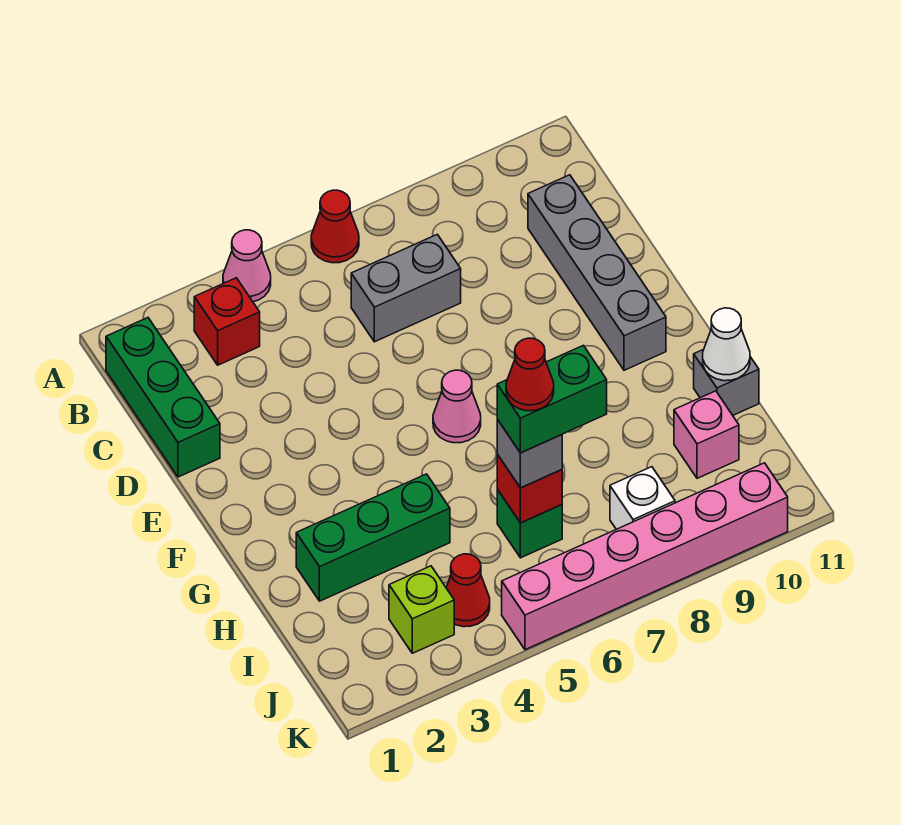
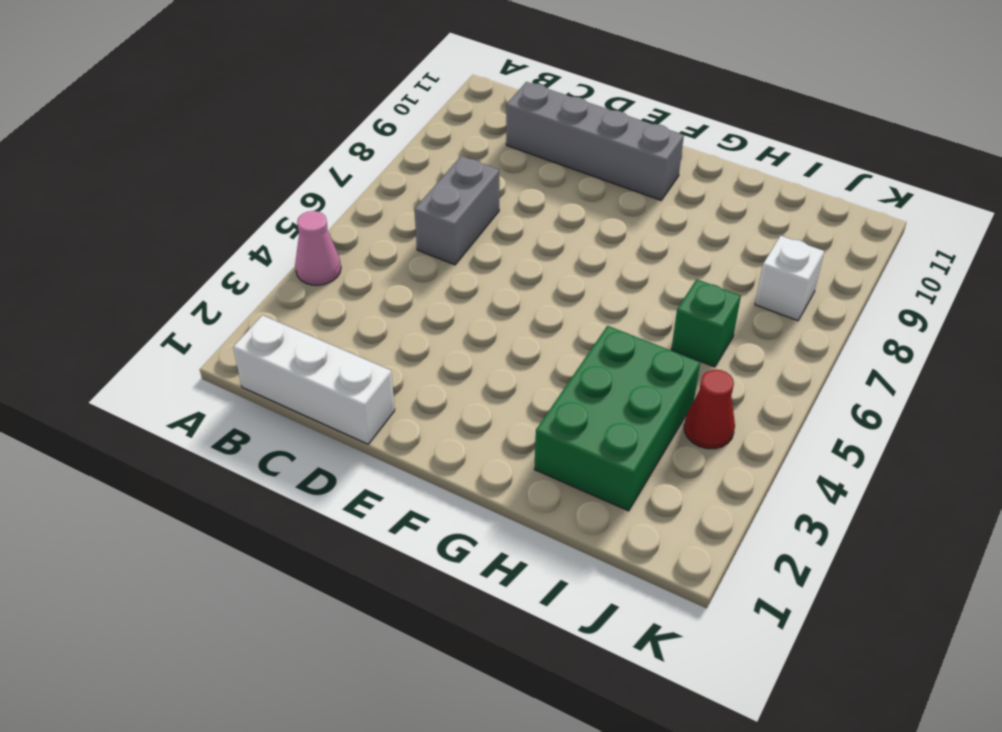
white brick B1:D1 level 1 -> green brick B1:D1 level 1
green brick H2:I4 level 1 -> green brick H2:H4 level 1
none -> red cone A6 level 1
none -> red brick B3 level 1
none -> pink cone F6 level 1

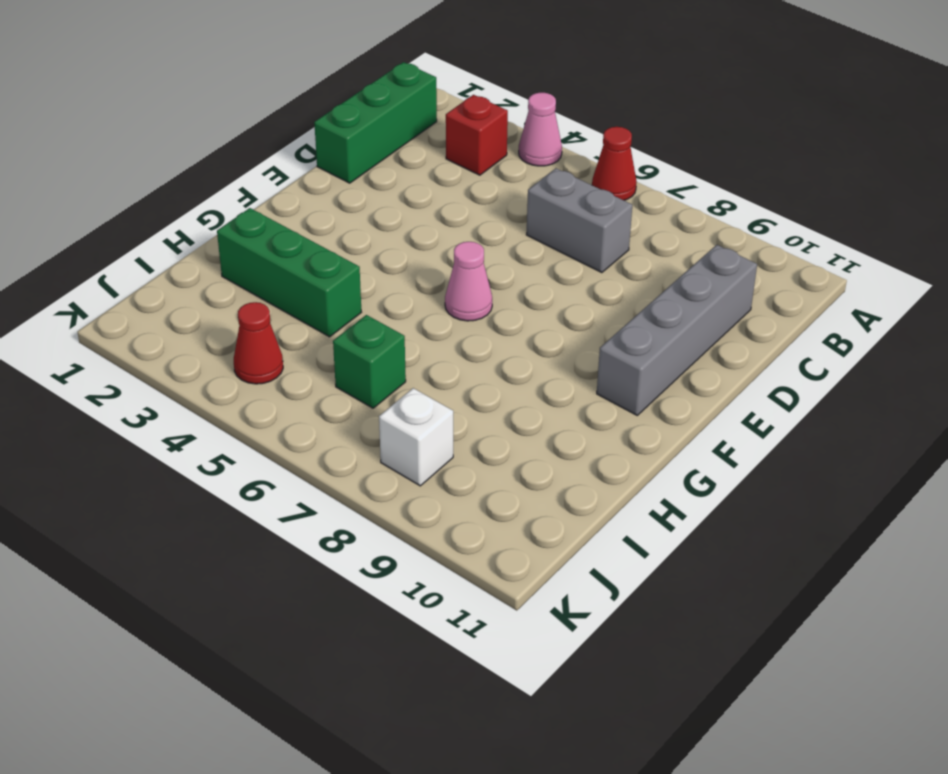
none -> grey brick H11 level 1
none -> pink brick I10 level 1
none -> lime brick J3 level 1

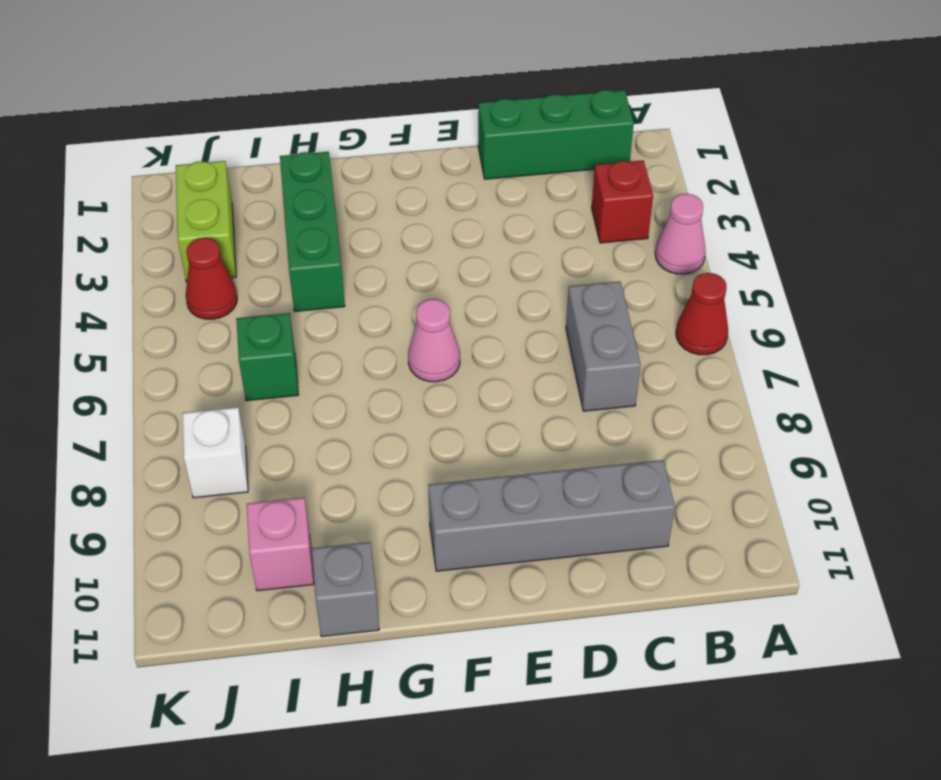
lime brick J2:J3 level 1 -> lime brick J3 level 1
none -> pink brick K5:K10 level 1
none -> white cone H11 level 2
none -> red brick I6 level 2

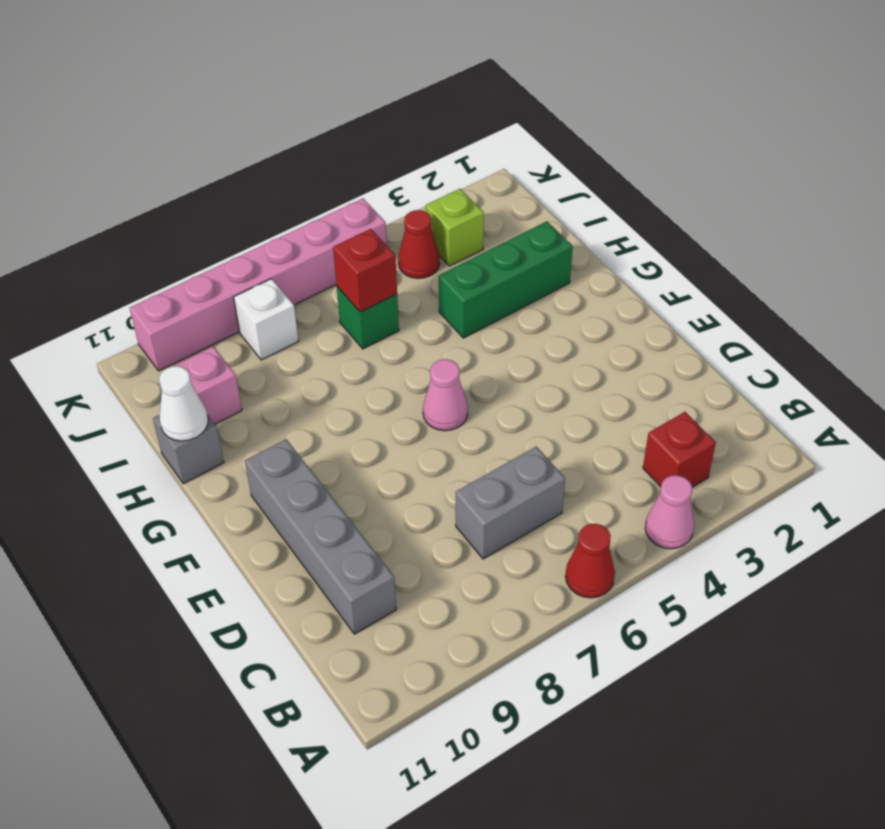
none -> green brick B1:D1 level 1
none -> grey brick I6 level 3
none -> green brick I6:I7 level 4

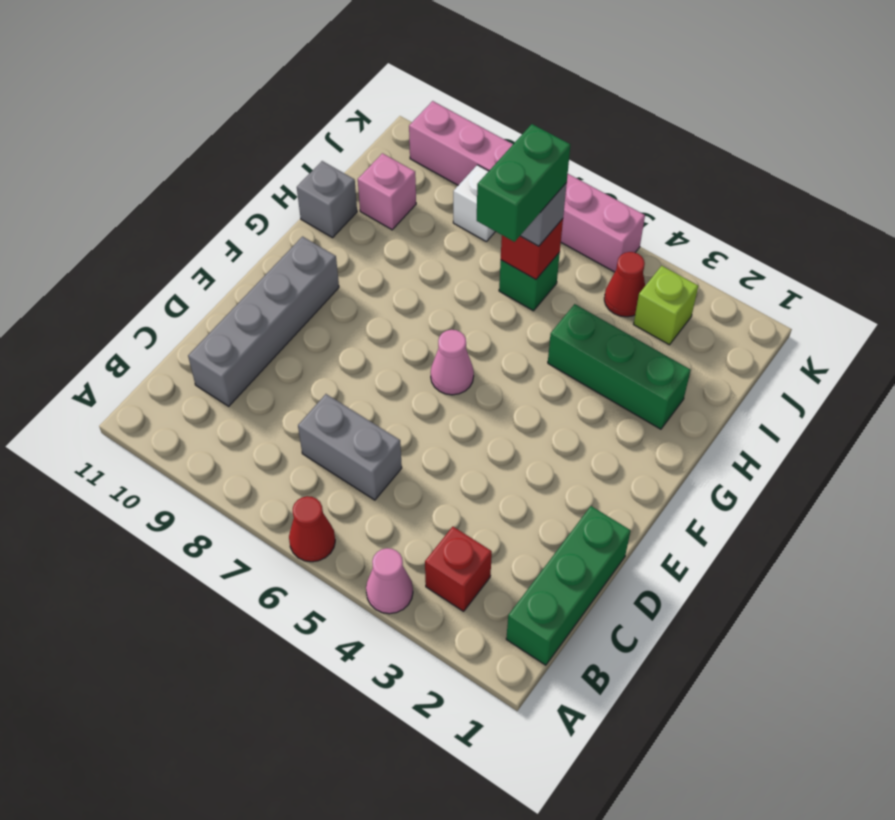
green brick H6:I6 level 4 -> green brick I6:I7 level 4
none -> white cone H11 level 2
none -> red cone I6 level 5

